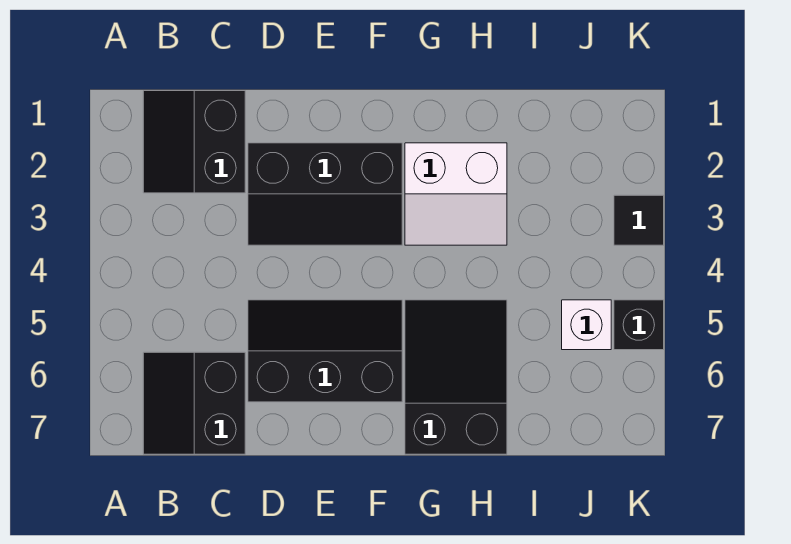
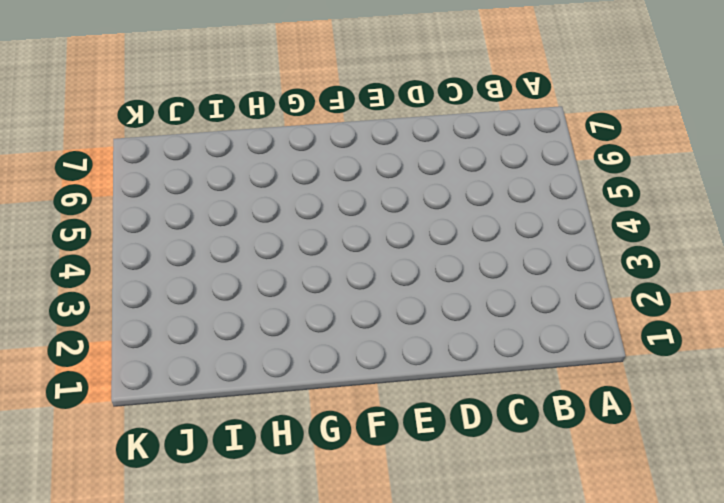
none -> black slope B1:C2 level 1 top C
none -> black slope B6:C7 level 1 top C

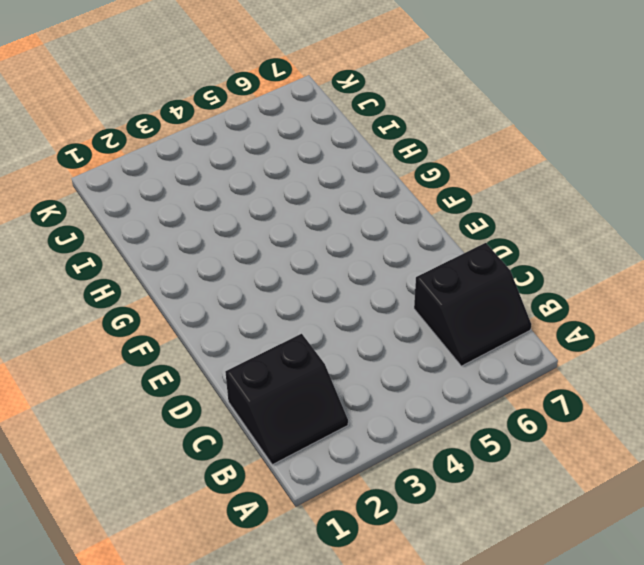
none -> black slope D2:F3 level 1 top 2
none -> black slope D5:F6 level 1 top 6

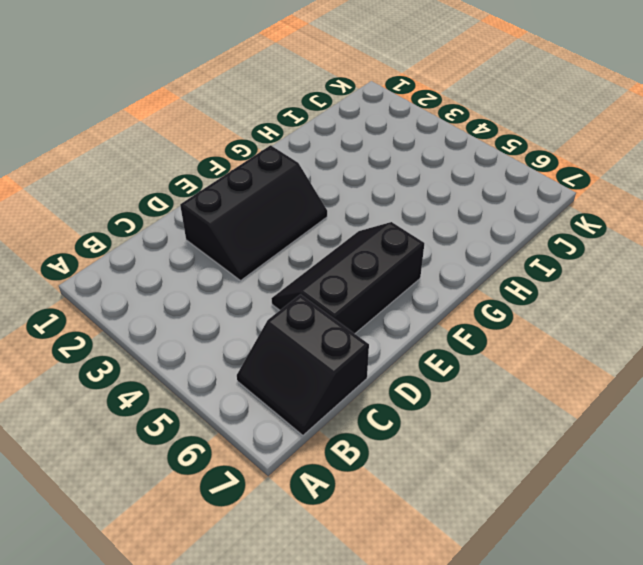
none -> black slope B1:C2 level 1 top C
none -> white slope G2:H3 level 1 top 2

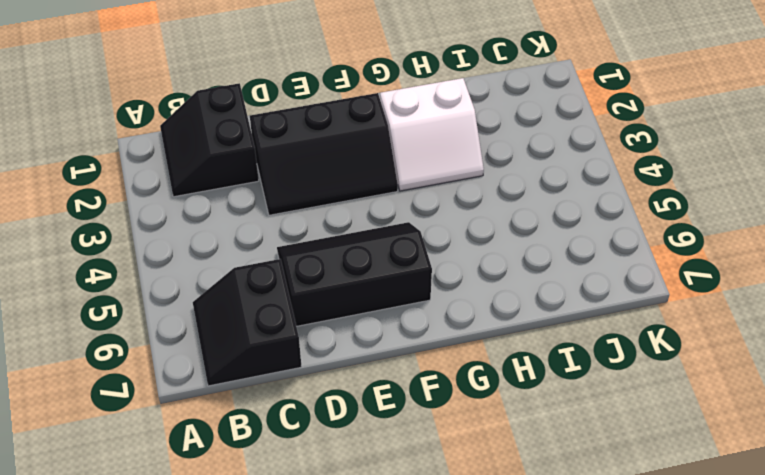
none -> black slope G5:H7 level 1 top 7
none -> white brick J5 level 1

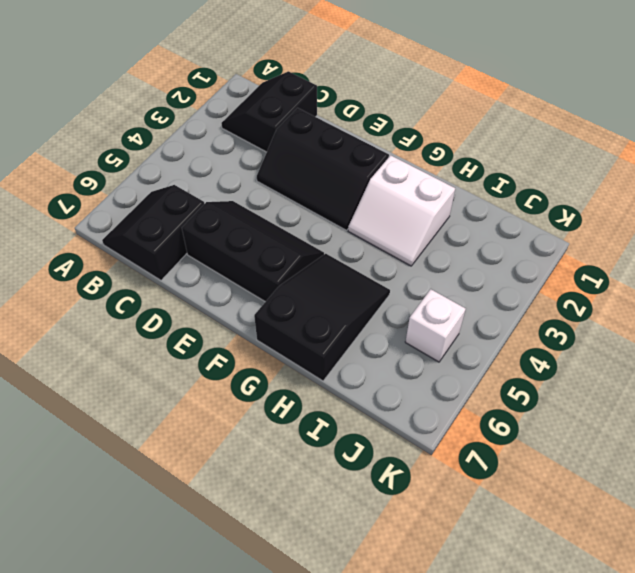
none -> black tile K3 level 1
none -> black brick K5 level 1

